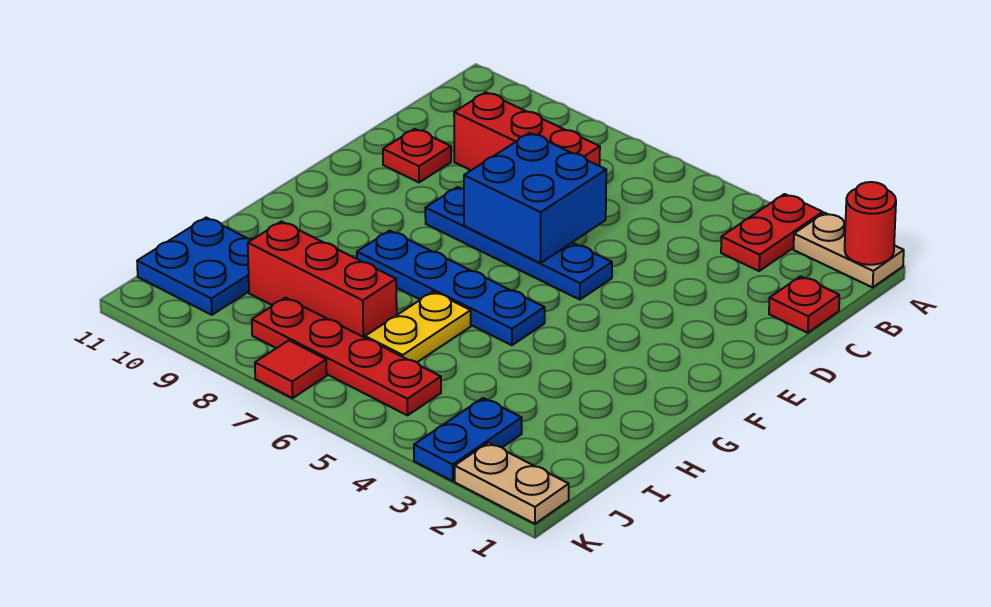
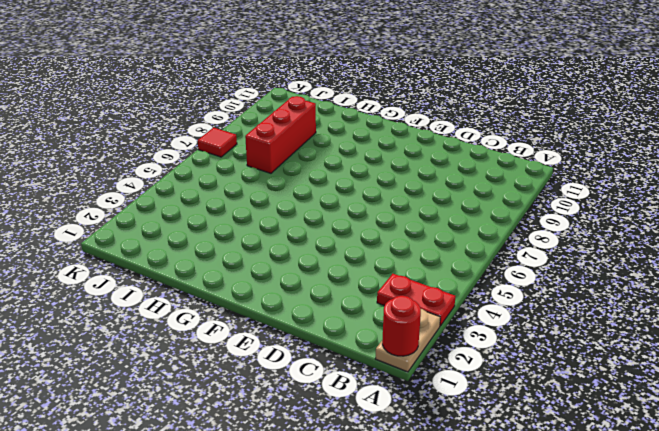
none -> red plate C1 level 1
none -> red brick C7:C9 level 1
none -> red plate D10 level 1

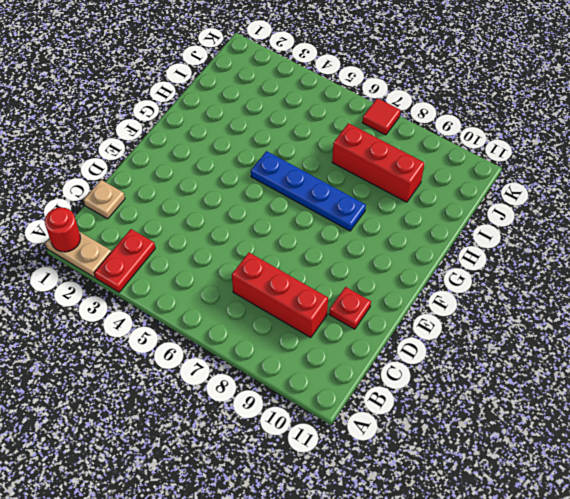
tan plate C1 level 1 -> red plate C1 level 1
none -> blue plate E5:E8 level 1
none -> yellow plate H6:I6 level 1
none -> blue plate I10:J11 level 1

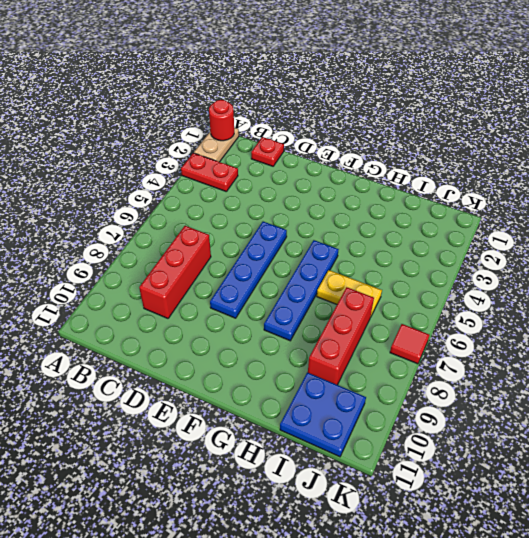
none -> red plate D10 level 1
none -> blue plate J3:K3 level 1
none -> red plate J5:J8 level 1

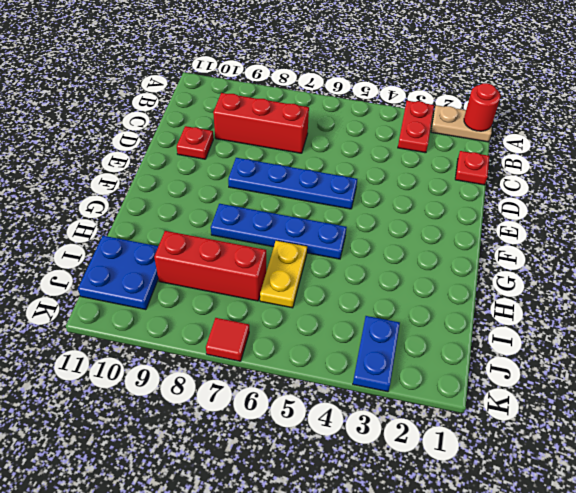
none -> red plate J5:J8 level 1
none -> tan plate K1:K2 level 1
none -> blue brick D6:E7 level 2

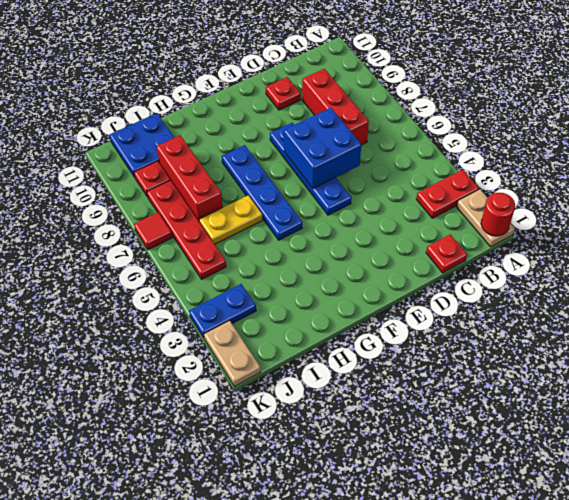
red plate J9 level 1 -> none

